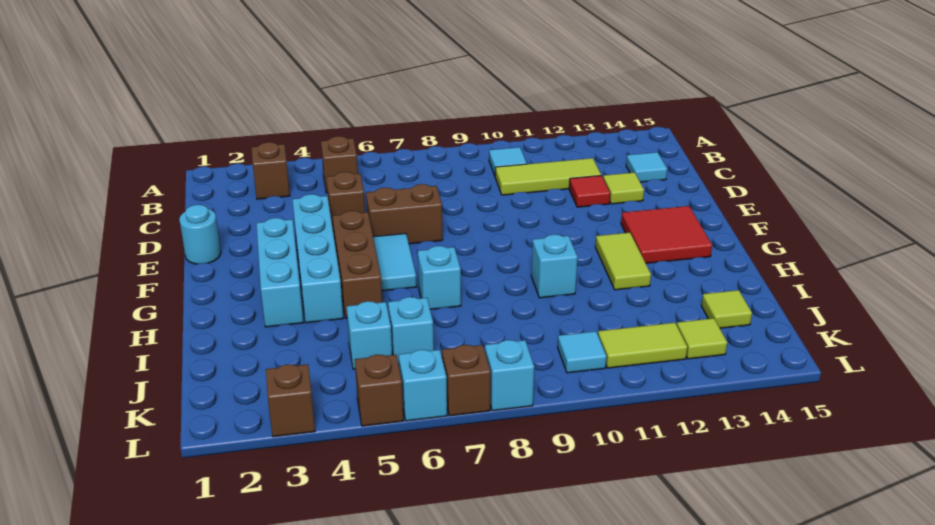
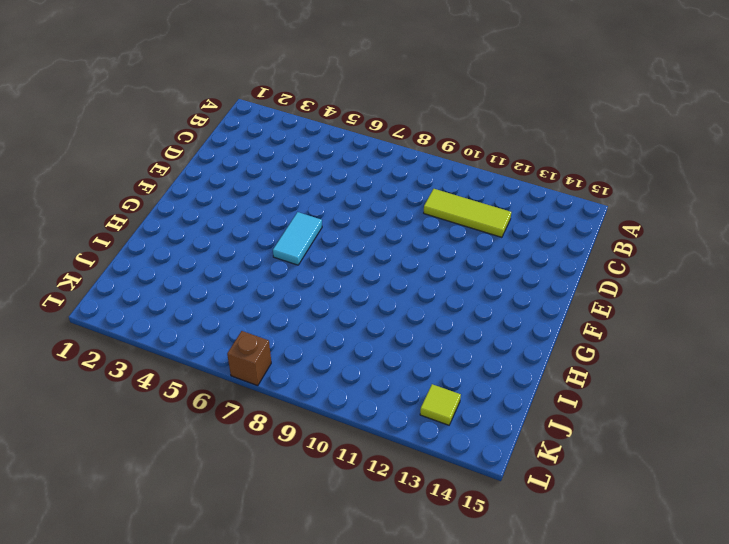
none -> brown brick B3 level 1
none -> brown brick B5 level 1
none -> cyan tile B10 level 1

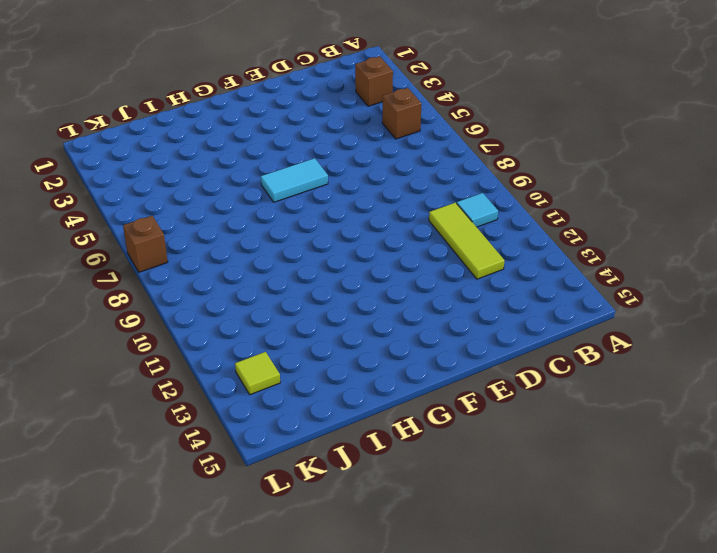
none -> cyan tile C14 level 1
none -> brown brick D5 level 1
none -> red tile D12 level 1

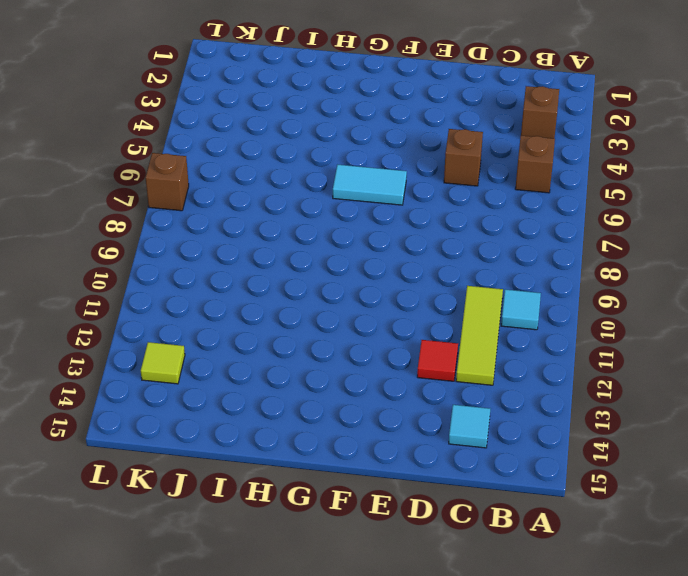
none -> lime tile D13 level 1
none -> cyan round brick E1 level 1
none -> cyan brick E4:H4 level 1

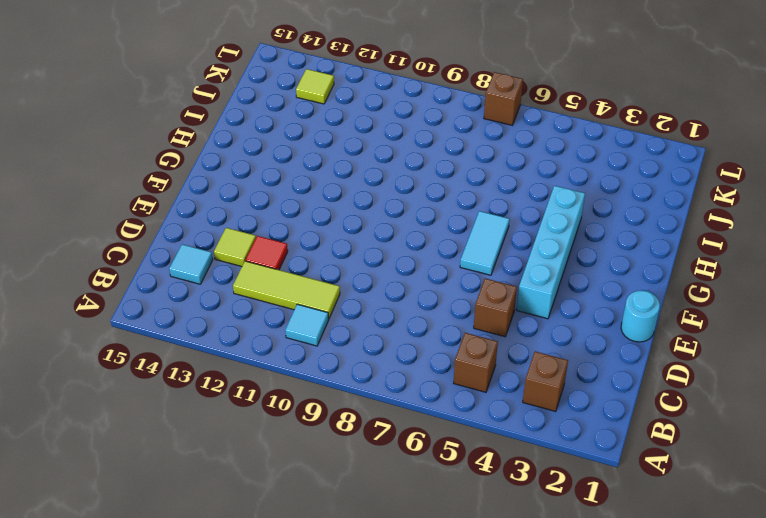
none -> brown brick E6:E7 level 1
none -> cyan brick F3:H3 level 1
none -> brown brick F5:H5 level 1

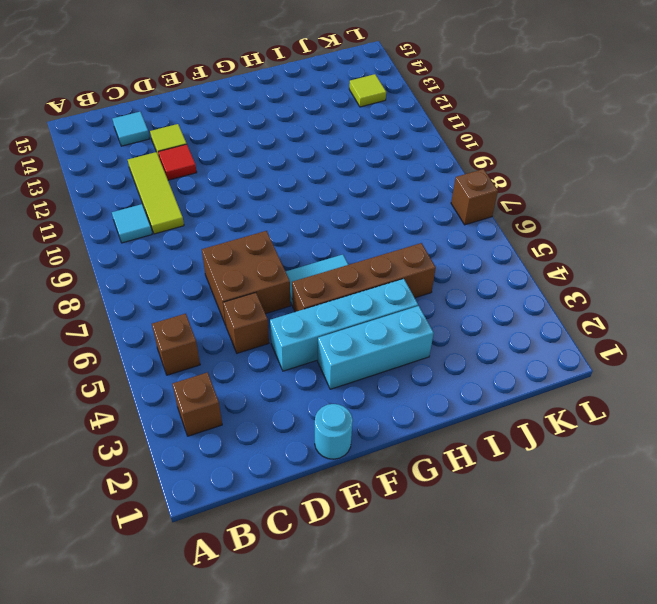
brown brick D6:E7 level 1 -> brown brick E6:E7 level 1
brown brick F5:I5 level 1 -> brown brick F5:H5 level 1
none -> red tile F13:G14 level 1
none -> lime tile G12:H12 level 1
none -> cyan brick H7 level 1

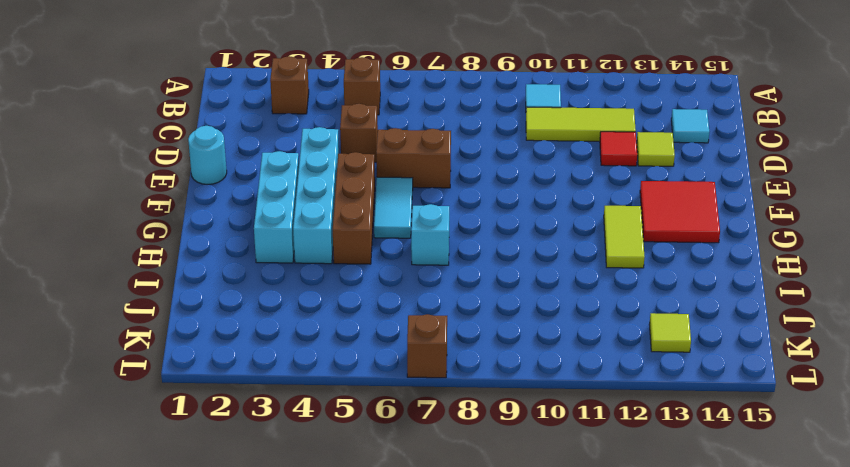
none -> cyan brick H10 level 1
none -> cyan brick J5 level 1
none -> cyan brick J6 level 1

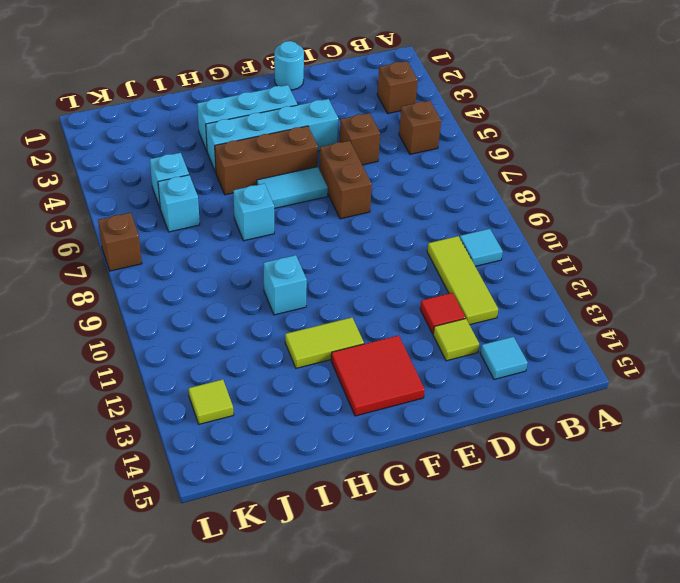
none -> lime tile J14 level 1
none -> cyan tile K10 level 1
none -> lime tile K11:K12 level 1

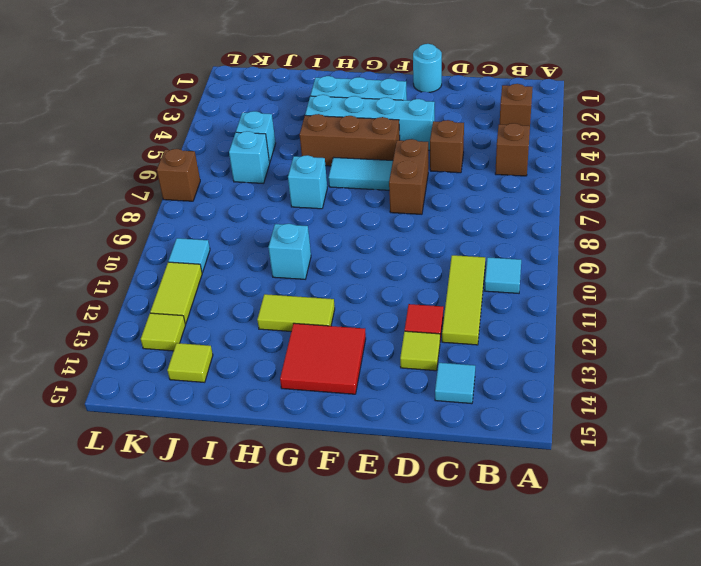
none -> brown brick L3 level 1
none -> brown brick L5 level 1
none -> cyan brick L6 level 1

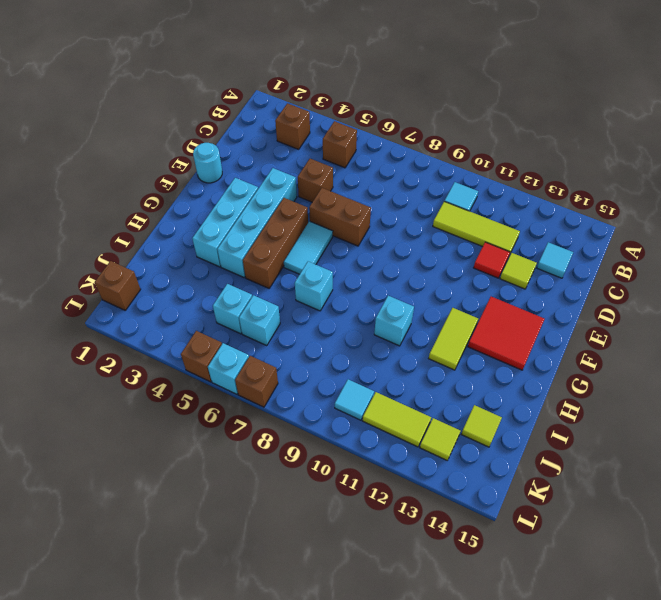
brown brick K1 level 1 -> brown brick L3 level 1
none -> cyan brick L8 level 1

